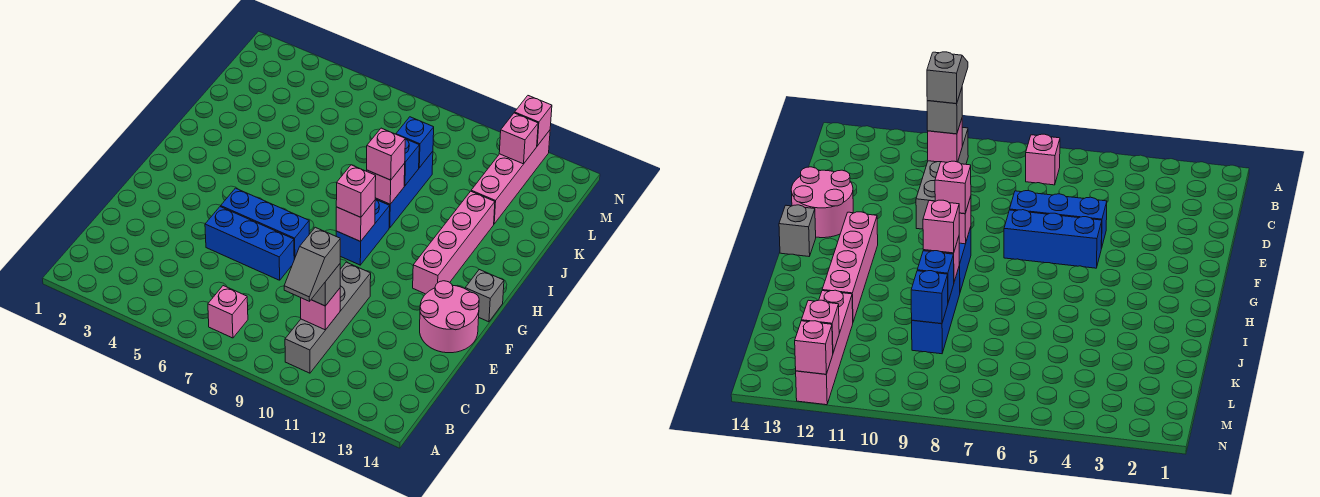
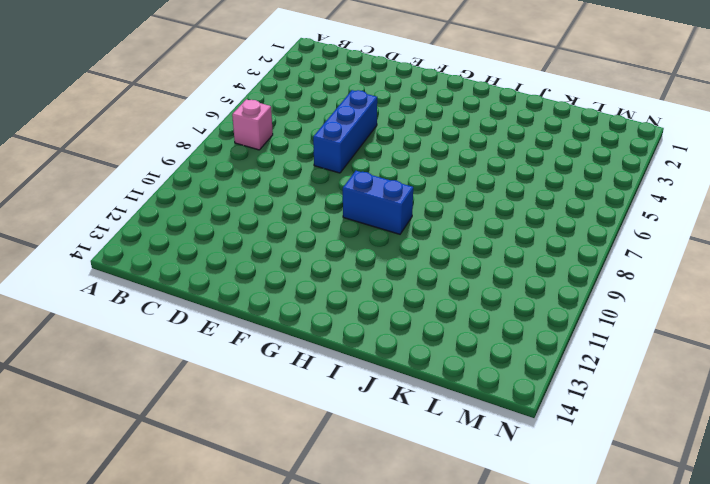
none -> grey brick B10:E10 level 1
none -> pink round brick E13:F14 level 1
none -> blue brick F5:F7 level 1

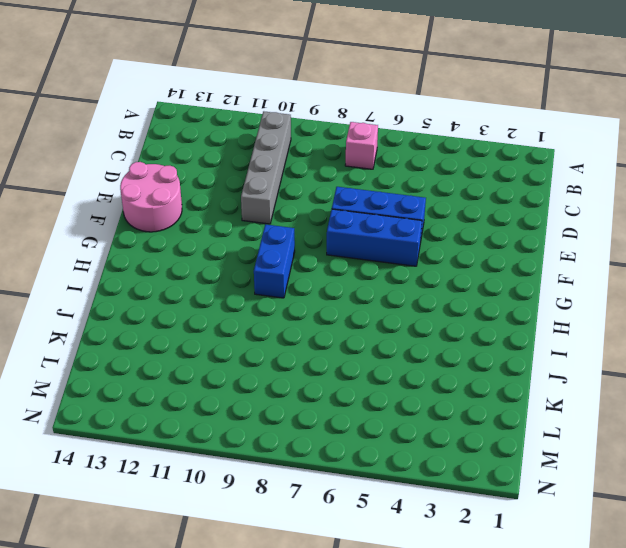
none -> pink brick G12:J12 level 1
none -> grey brick G14 level 1
none -> blue brick I9:K9 level 1

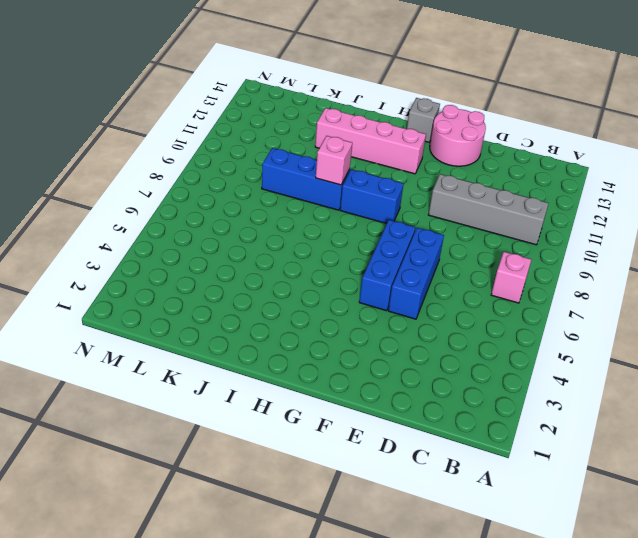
none -> pink brick K12:N12 level 1
none -> pink brick C10 level 2
none -> pink brick G9 level 2

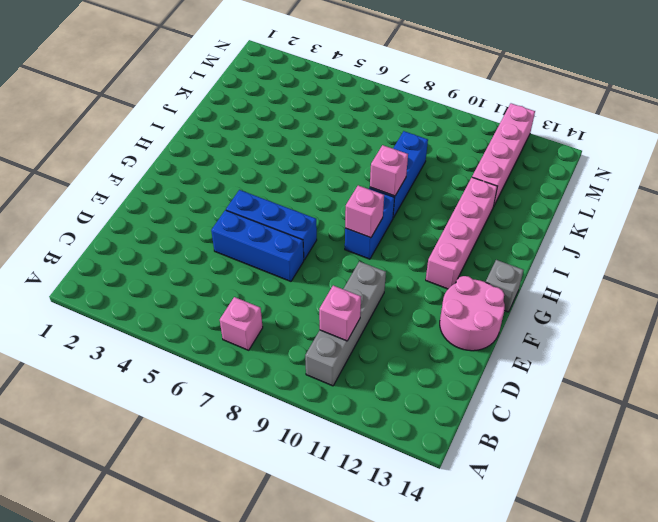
none -> blue brick J9 level 2
none -> blue brick K9 level 2
none -> pink brick M12 level 2

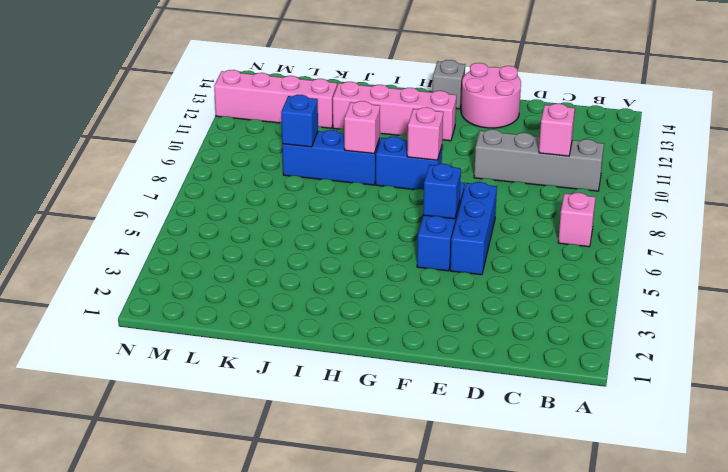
blue brick F6 level 2 -> blue brick J9 level 2
none -> pink brick M12 level 2
none -> pink brick N12 level 2
none -> grey brick C10 level 3

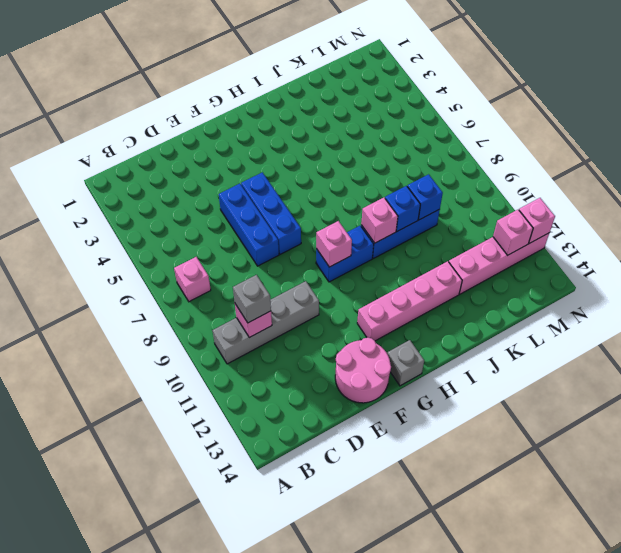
none -> pink brick G9 level 3
none -> pink brick I9 level 3
none -> grey slope B10:C10 level 4 top C

